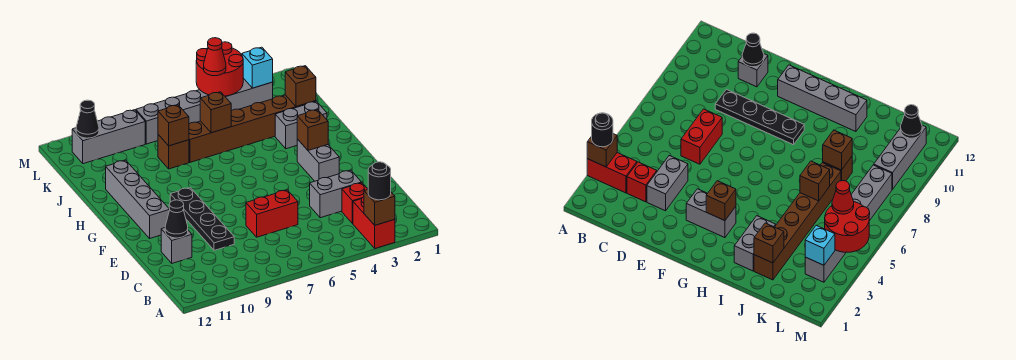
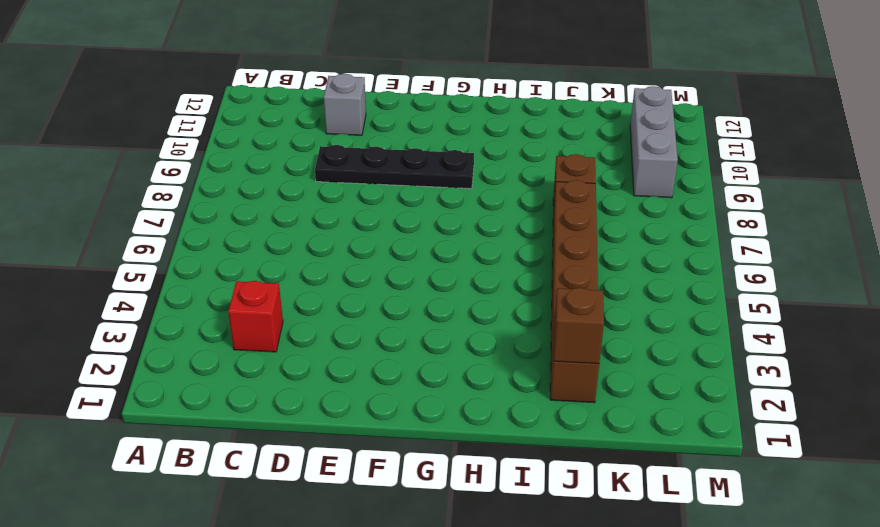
none -> red brick A3:B3 level 1
none -> grey brick D3:D4 level 1
none -> red brick D6:D7 level 1

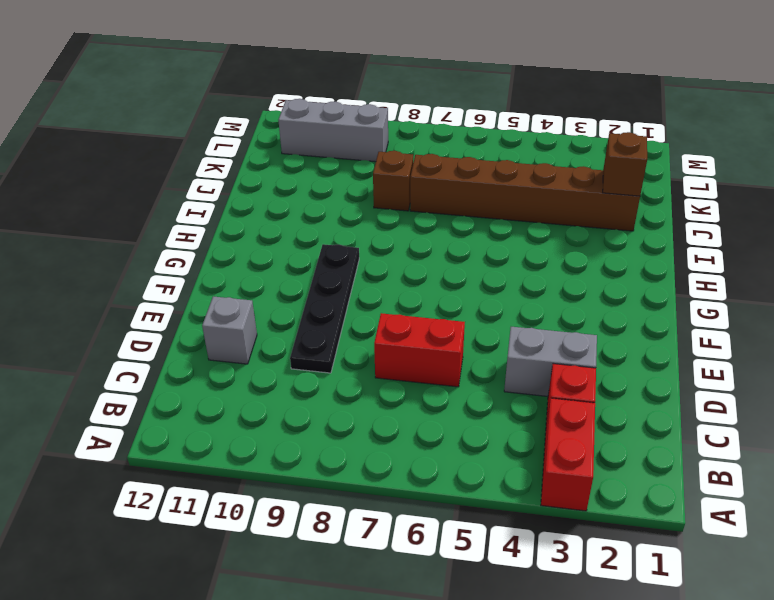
none -> grey brick F3:G3 level 1
none -> grey brick F11:I11 level 1
none -> grey brick I2:I3 level 1

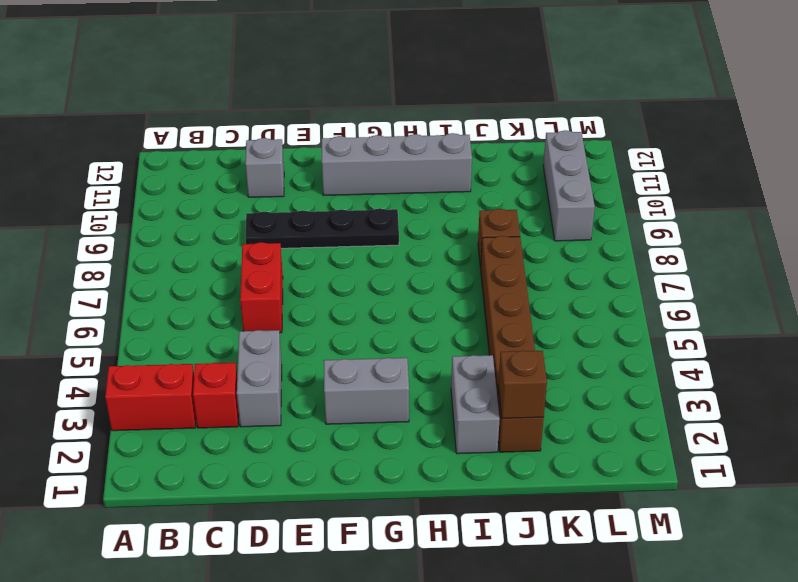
none -> grey brick L3:L8 level 1
none -> brown brick A3 level 2
none -> black cone D11 level 2

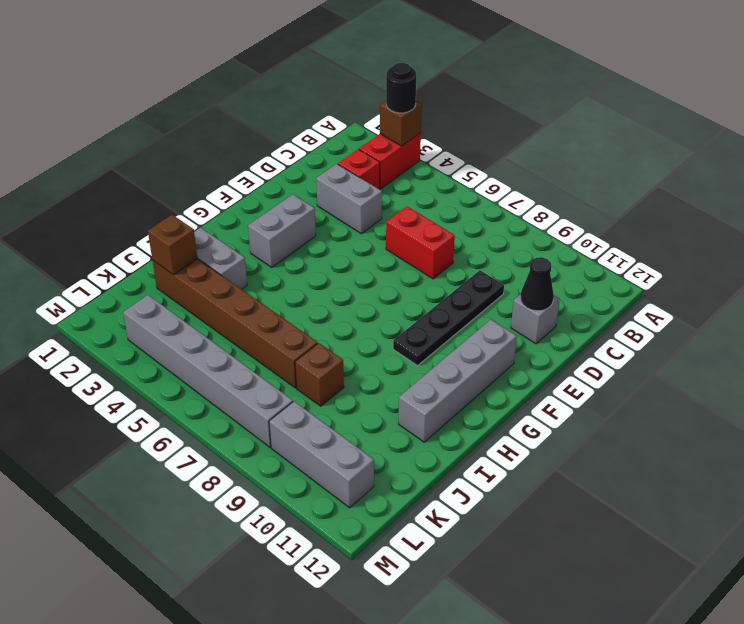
none -> brown brick G3 level 2
none -> brown brick J6 level 2
none -> brown brick J8 level 2

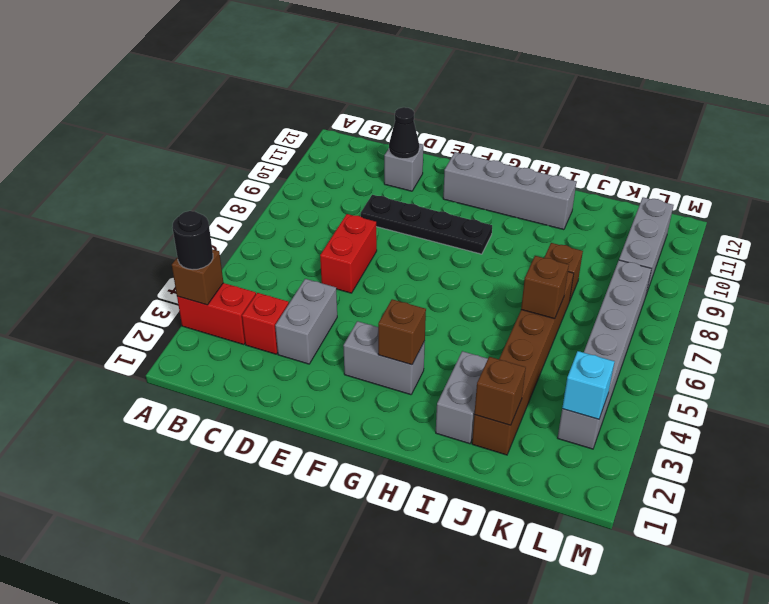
none -> brown brick J8 level 2
none -> red round brick L4:M5 level 2
none -> black cone L11 level 2

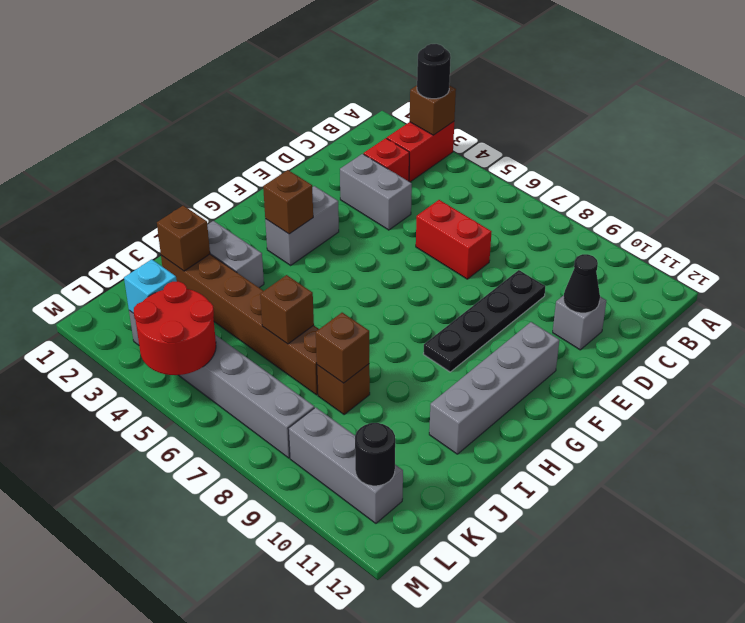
black round brick L11 level 2 -> black cone L11 level 2
none -> red cone L5 level 3

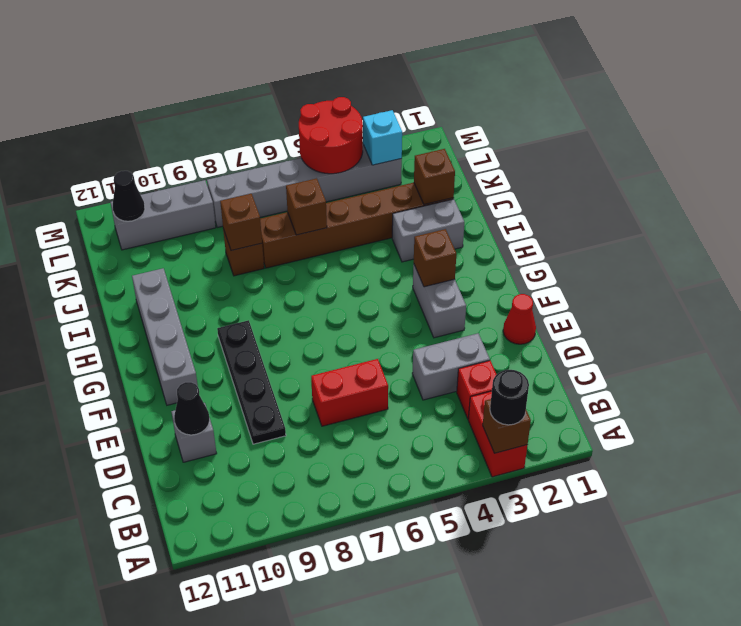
red cone E1 level 1 -> red cone L5 level 3

